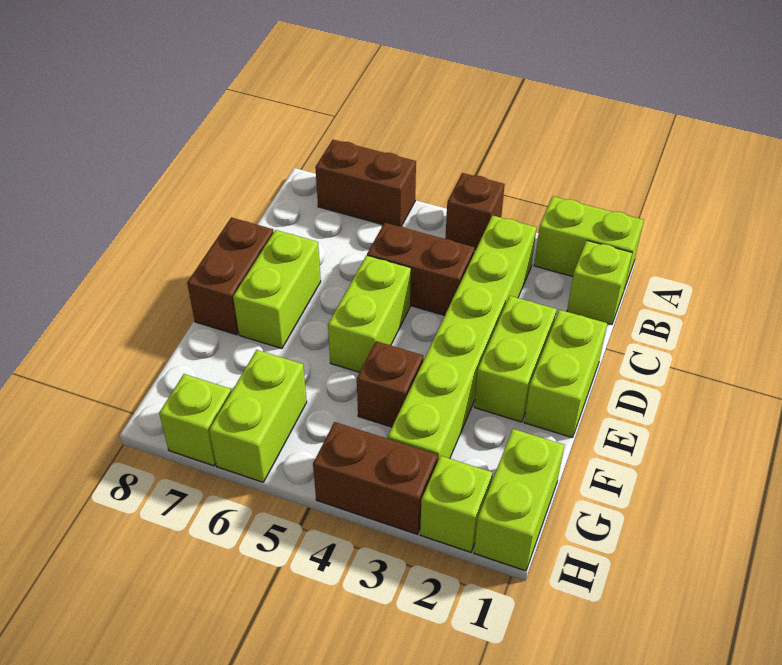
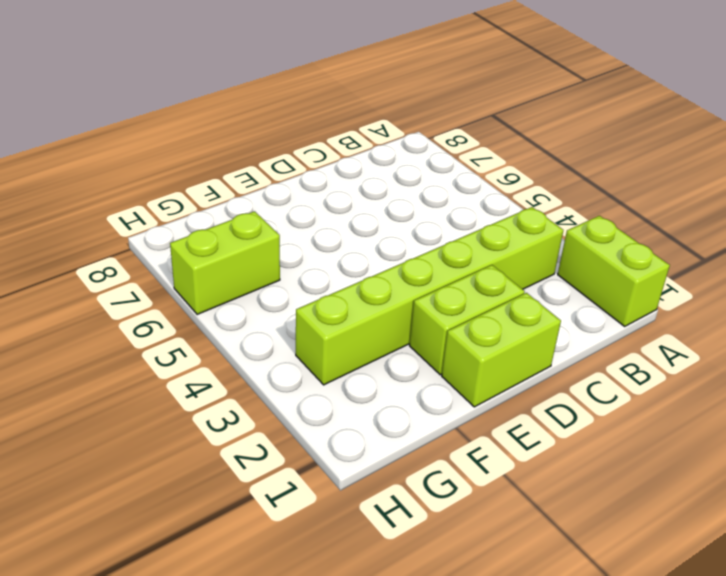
none -> brown brick A4 level 1
none -> brown brick A6:A7 level 1
none -> lime brick B1 level 1

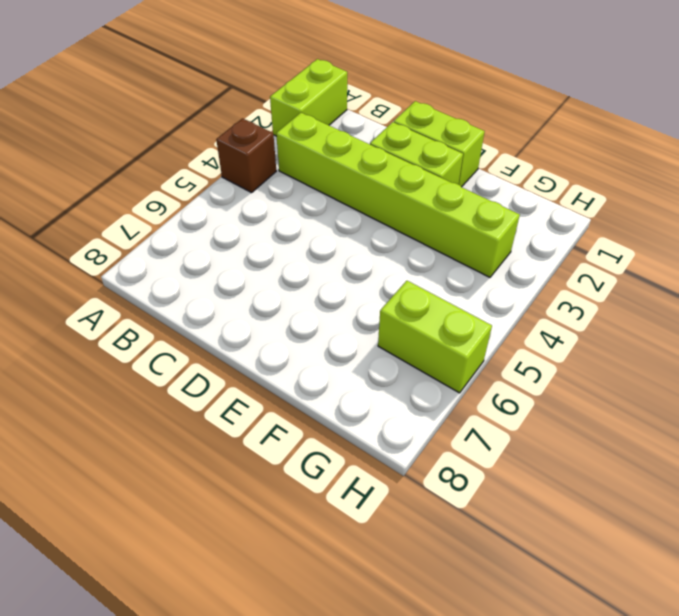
none -> brown brick A6:A7 level 1
none -> lime brick B1 level 1
none -> brown brick C4:C5 level 1

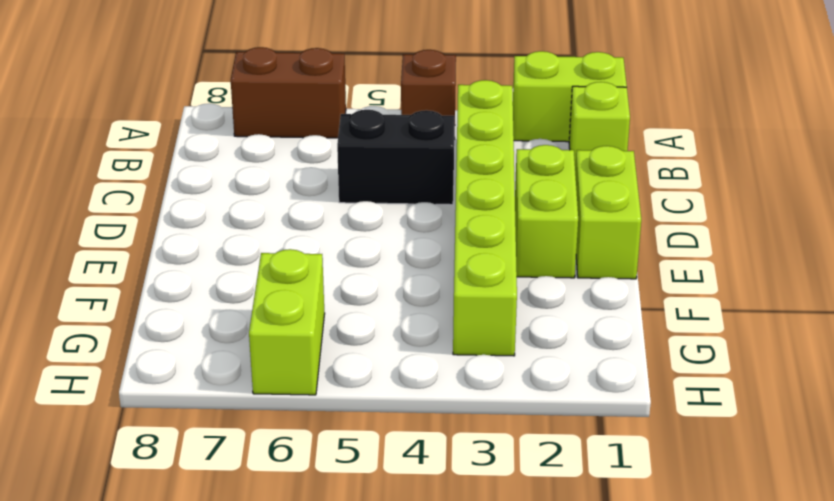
black brick C4:C5 level 1 -> brown brick C4:C5 level 1
none -> lime brick D5:E5 level 1
none -> lime brick D7:E7 level 1
none -> brown brick D8:E8 level 1

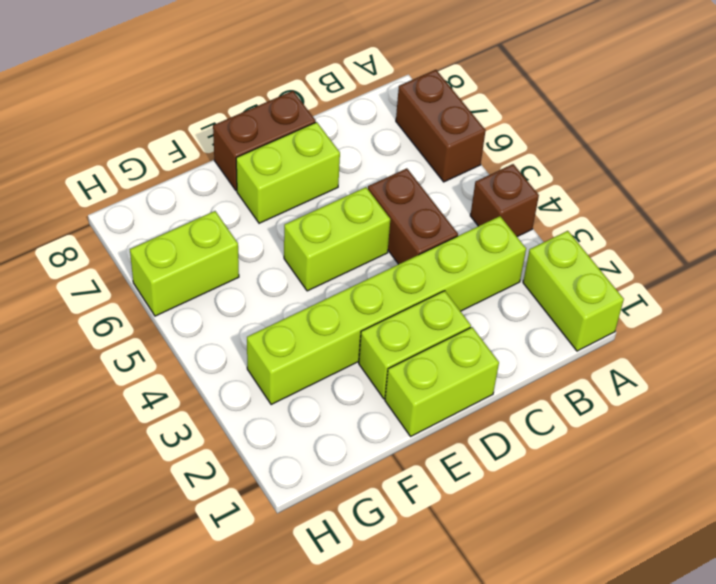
none -> lime brick B1 level 1
none -> brown brick F4 level 1
none -> lime brick G1:H1 level 1

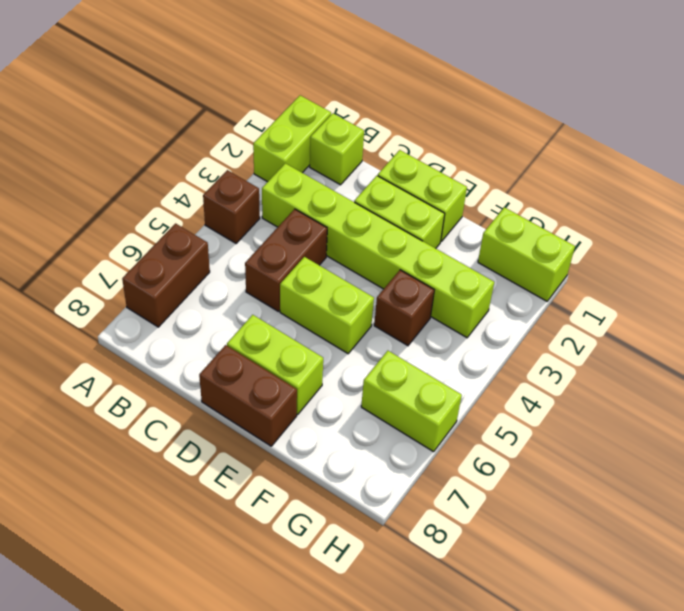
none -> lime brick H2 level 1
none -> brown brick H3:H4 level 1
none -> lime brick H7 level 1

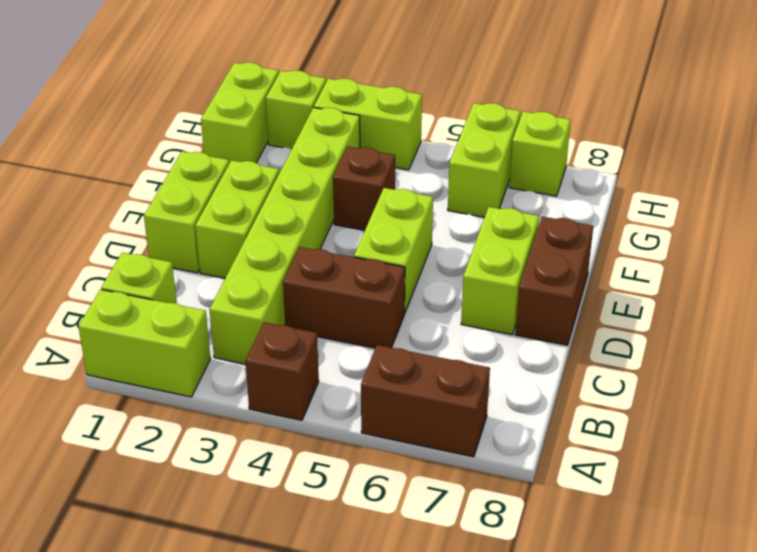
lime brick H3:H4 level 1 -> brown brick H3:H4 level 1

